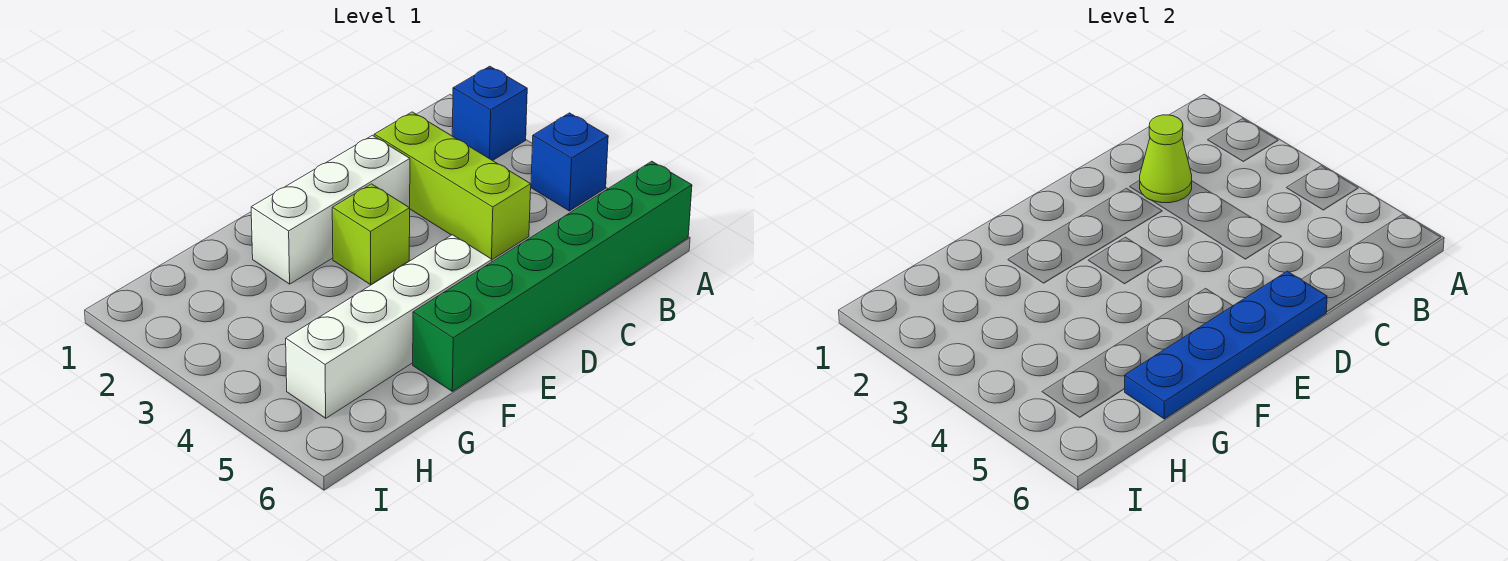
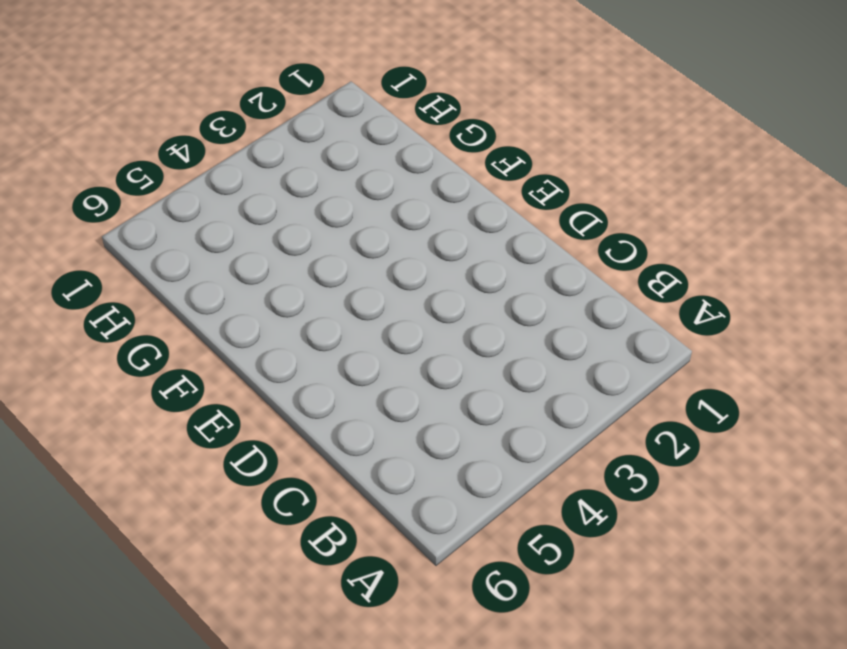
none -> blue brick A2 level 1
none -> blue brick A4 level 1

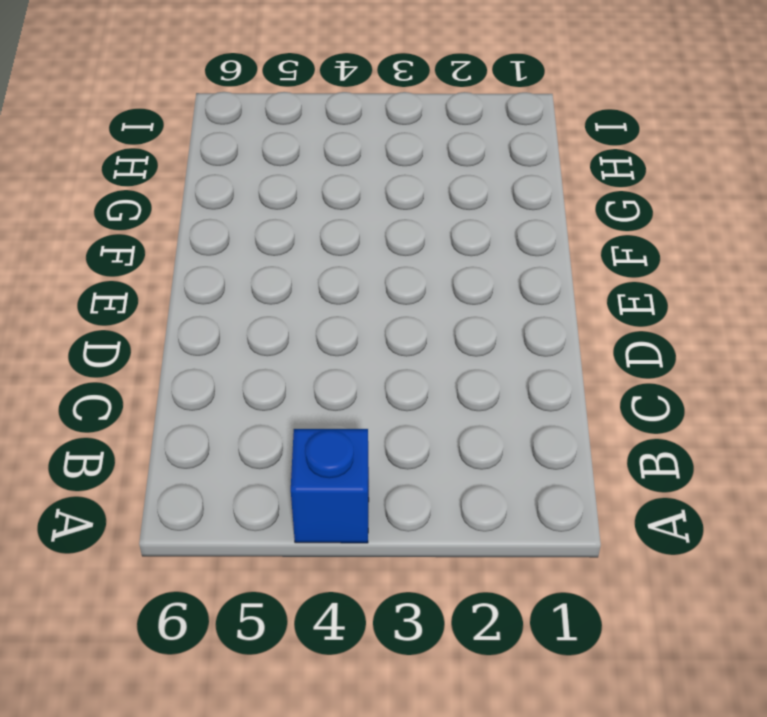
none -> blue brick A2 level 1
none -> green brick A6:F6 level 1

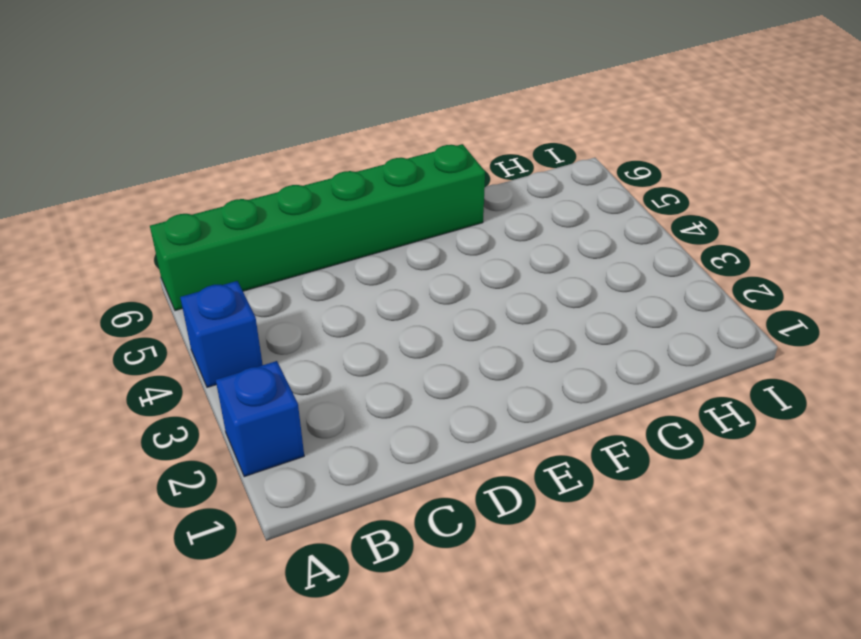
none -> lime brick C2:C4 level 1
none -> white brick D2:F2 level 1

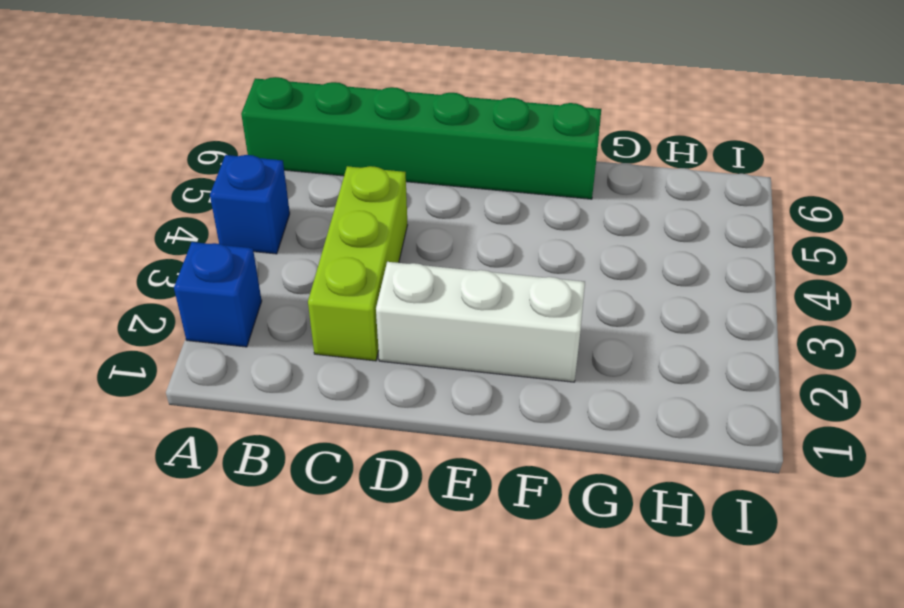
none -> lime brick E3 level 1
none -> white brick E5:H5 level 1

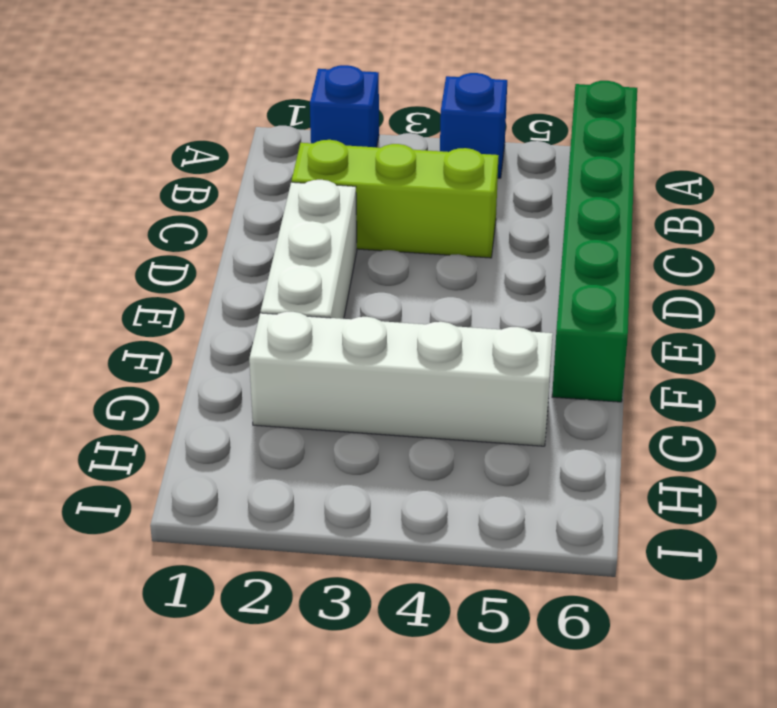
white brick G2:G5 level 1 -> white brick E5:H5 level 1
none -> lime brick E3 level 1
none -> lime cone C2 level 2

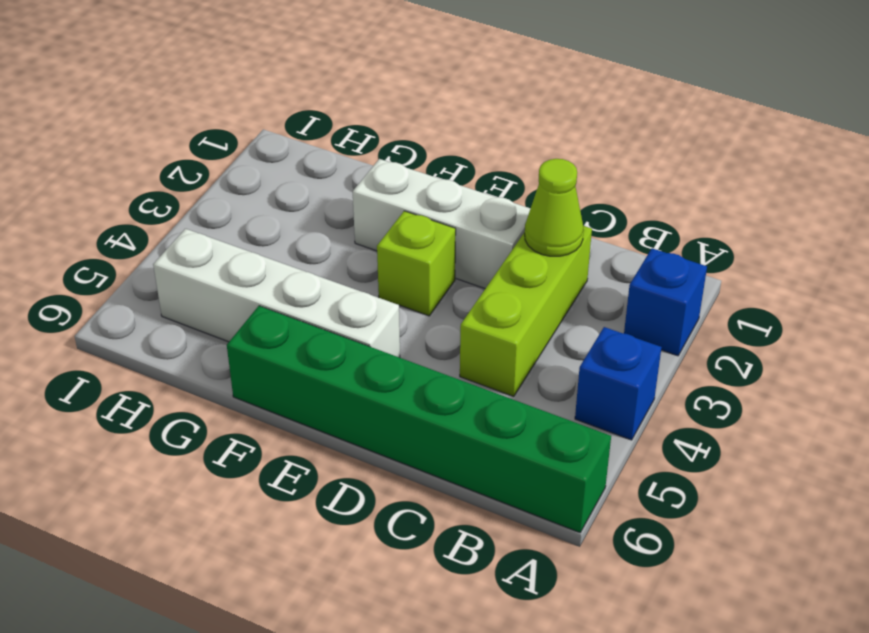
none -> blue plate D6:G6 level 2

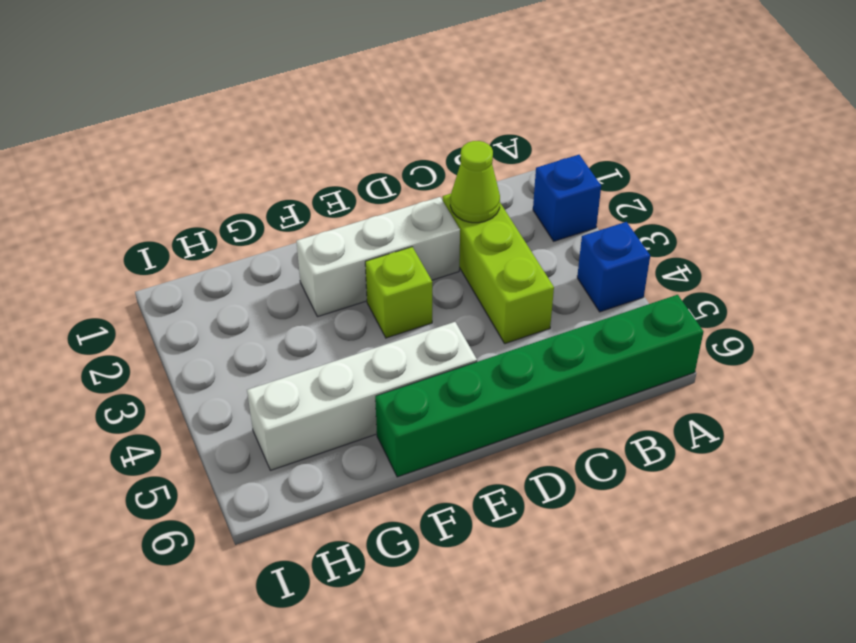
none -> blue plate D6:G6 level 2

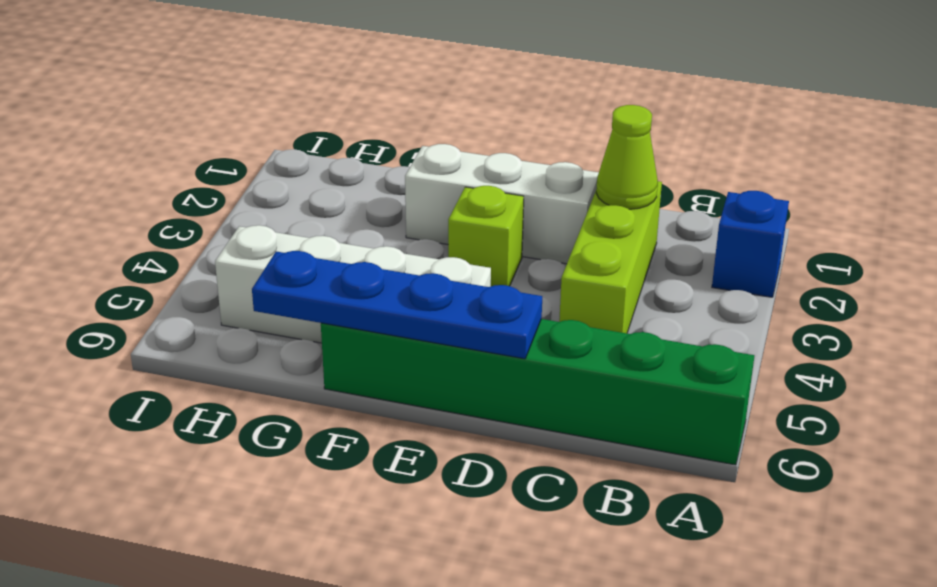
none -> blue brick A4 level 1

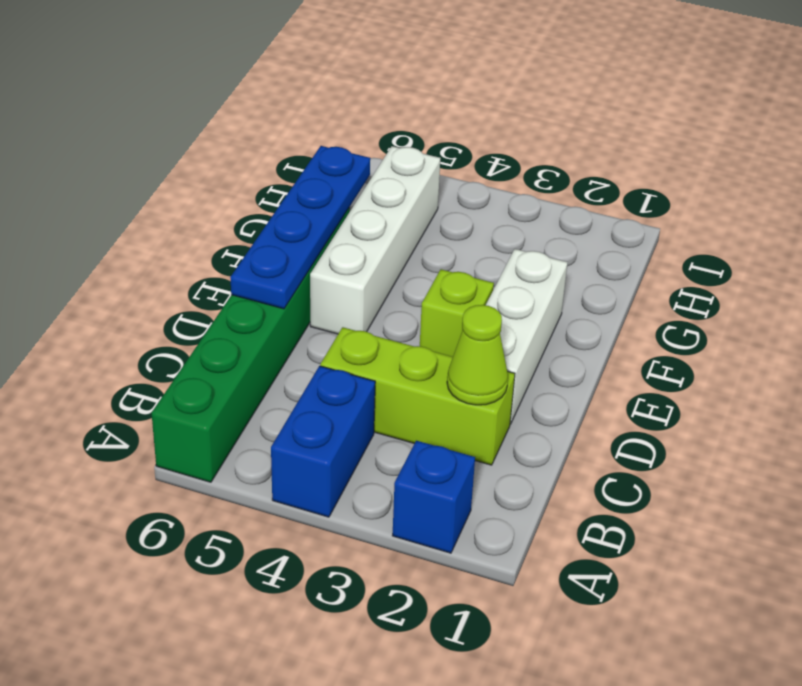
blue brick A4:B4 level 1 -> blue brick A4 level 1

